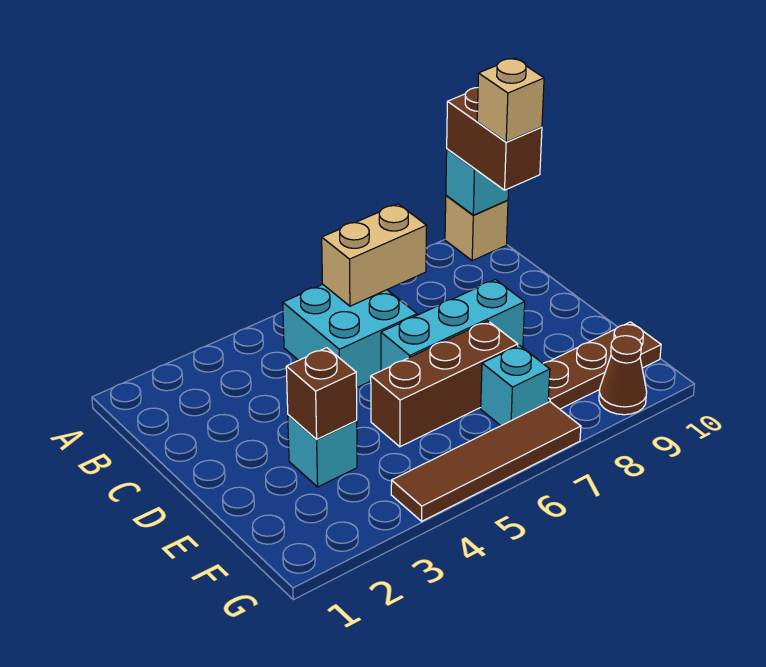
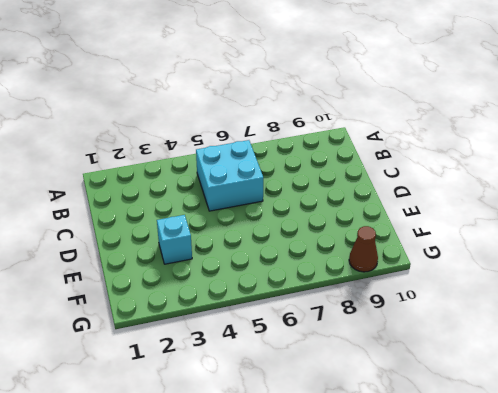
none -> tan brick A10 level 1
none -> cyan brick D6:D8 level 1
none -> brown brick E5:E7 level 1

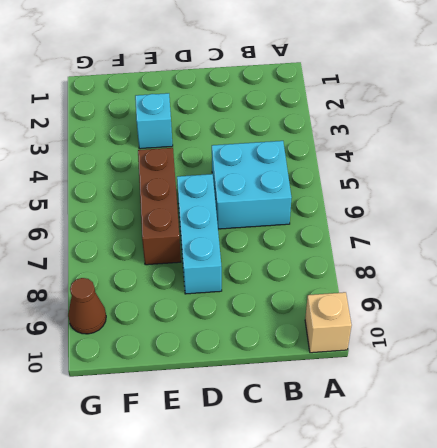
none -> cyan brick F7 level 1
none -> brown plate F8:F10 level 1
none -> brown tile G4:G7 level 1

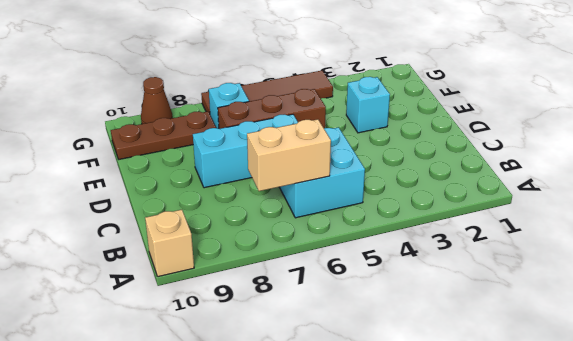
none -> cyan brick A10 level 2
none -> brown brick E3 level 2
none -> brown brick A10:B10 level 3

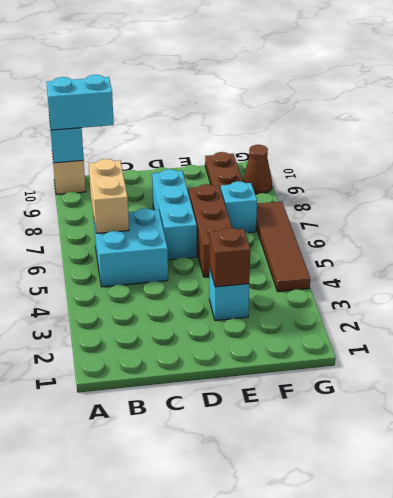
cyan brick A10:B10 level 3 -> brown brick A10:B10 level 3
none -> tan brick B10 level 4

